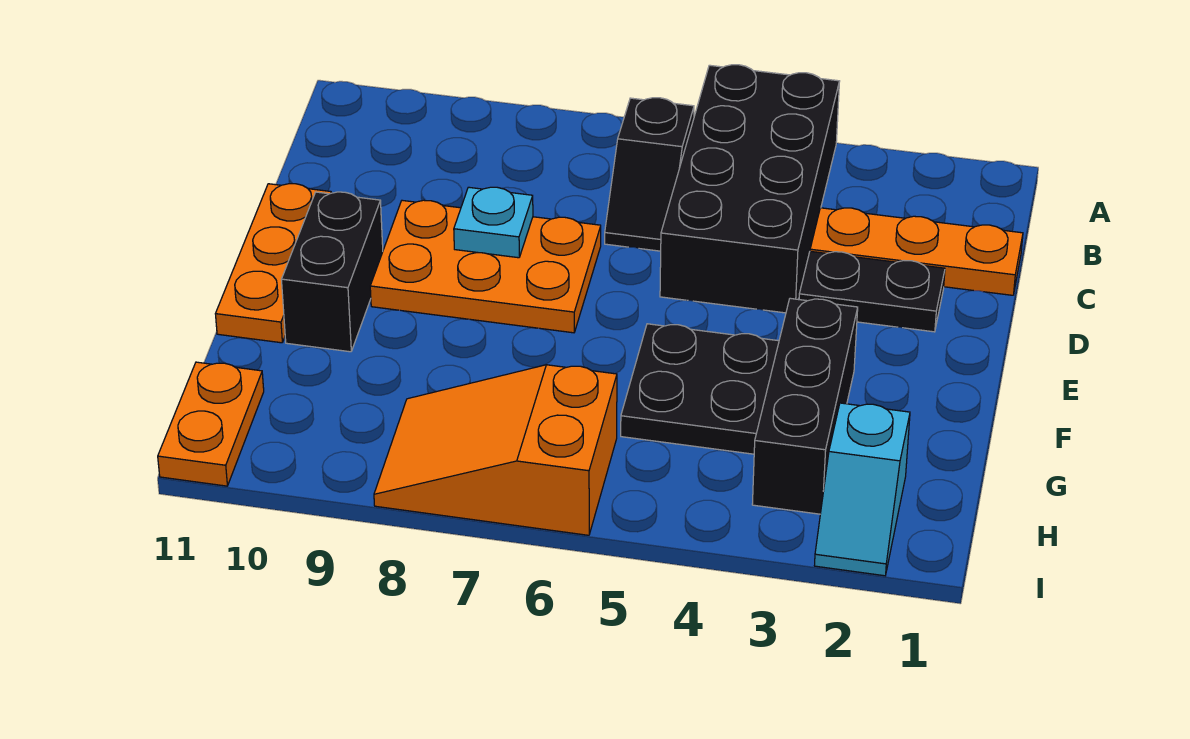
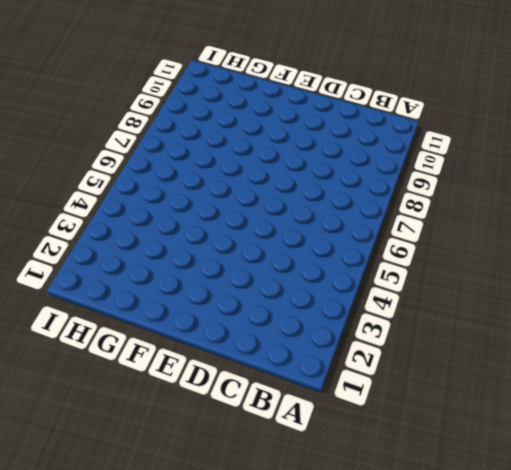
none -> black brick A4:D5 level 1
none -> black slope B6:C6 level 1 top B
none -> orange plate C1:C3 level 1

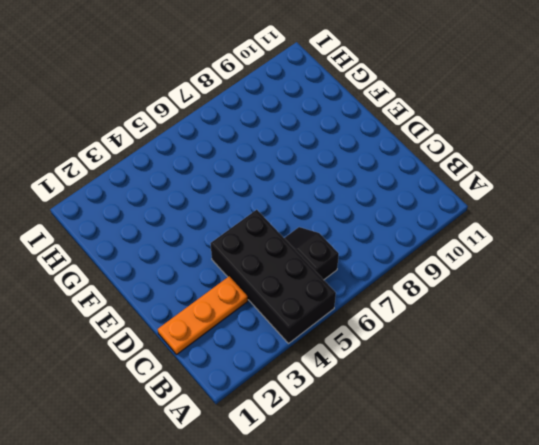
none -> black plate D2:D3 level 1
none -> orange plate D7:E9 level 1
none -> orange plate D11:F11 level 1

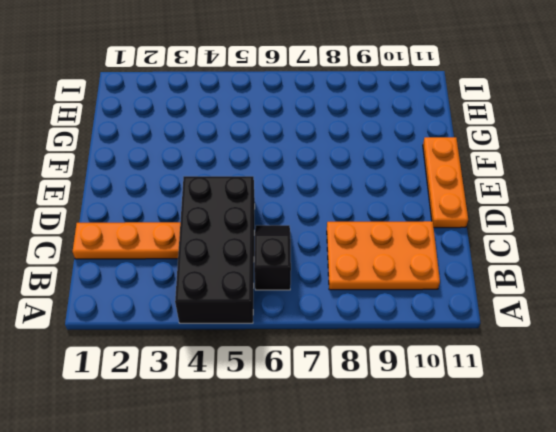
orange plate B8:C10 level 1 -> orange plate D7:E9 level 1
none -> black plate D2:D3 level 1
none -> black brick E10:F10 level 1
none -> black brick F3:H3 level 1

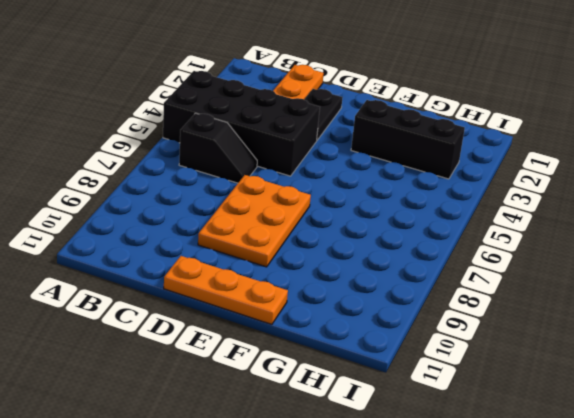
none -> black brick E10:F10 level 1
none -> black plate F4:G5 level 1
none -> cyan slope H2:I2 level 1 top H

